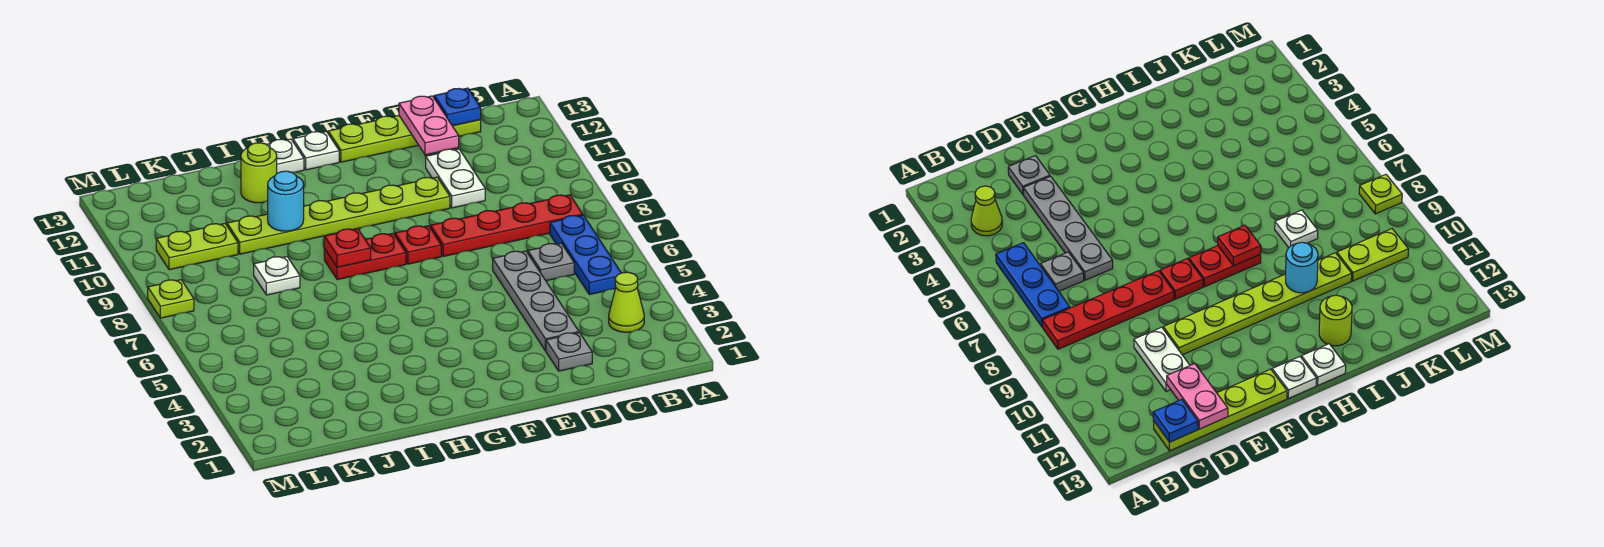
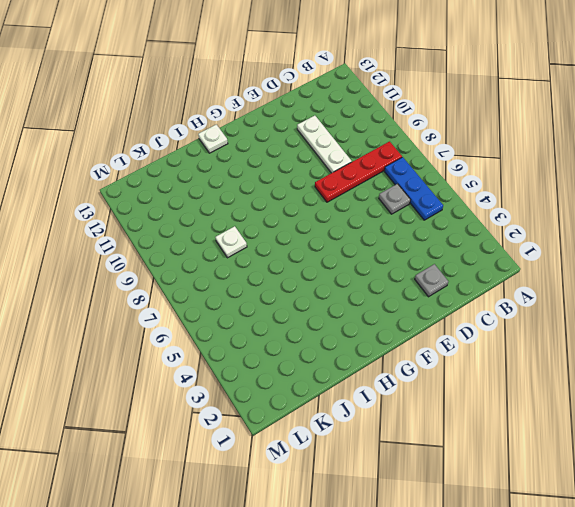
white plate D9:D11 level 1 -> white plate D10:D11 level 1
none -> lime cone B3 level 1
none -> lime plate C13:F13 level 1
none -> grey plate D3:D6 level 1

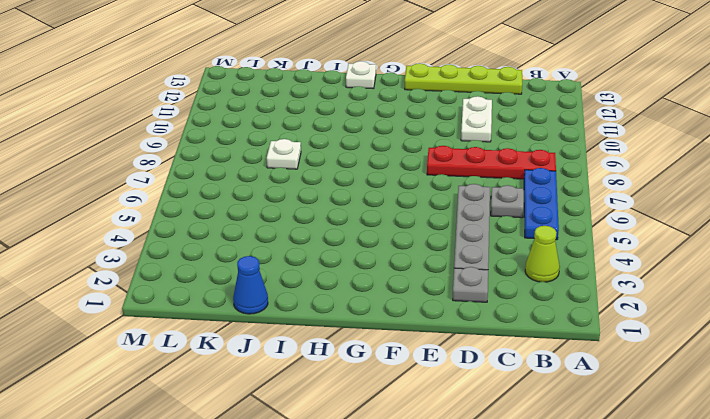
blue cone J1 level 1 -> none
none -> lime plate E10:J10 level 1
none -> red plate F8 level 1
none -> red plate G8:H8 level 1

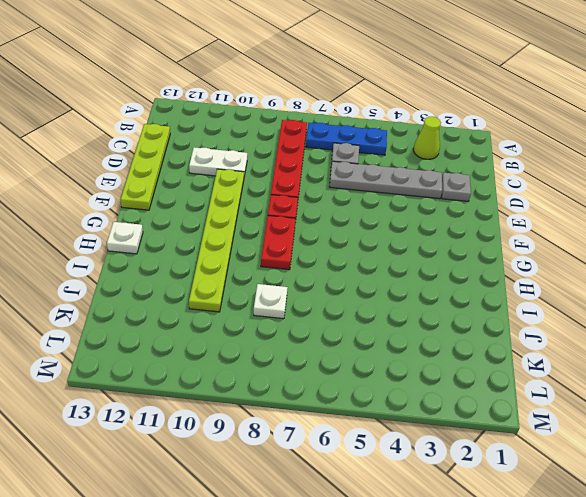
none -> white plate G13 level 1
none -> lime round brick I12 level 1
none -> lime plate K10:L10 level 1

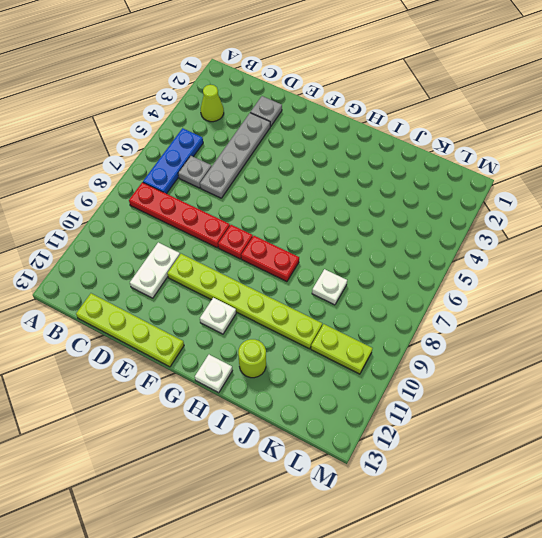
white plate G11 level 1 -> white plate G13 level 1
none -> lime plate M8 level 1
none -> blue plate C13 level 2
none -> pink plate D12:D13 level 2

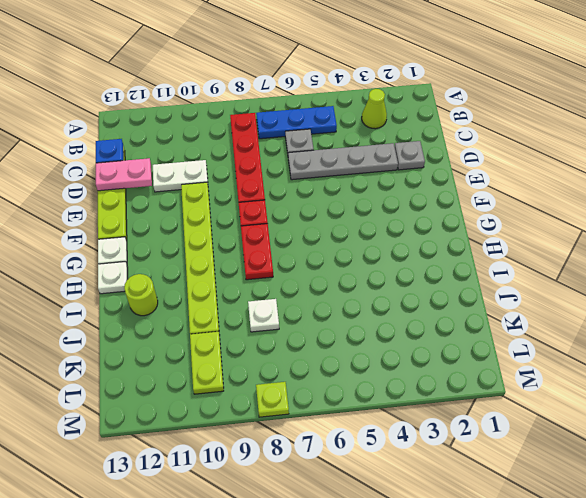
none -> red plate H8 level 2
none -> cyan round brick I10 level 2

